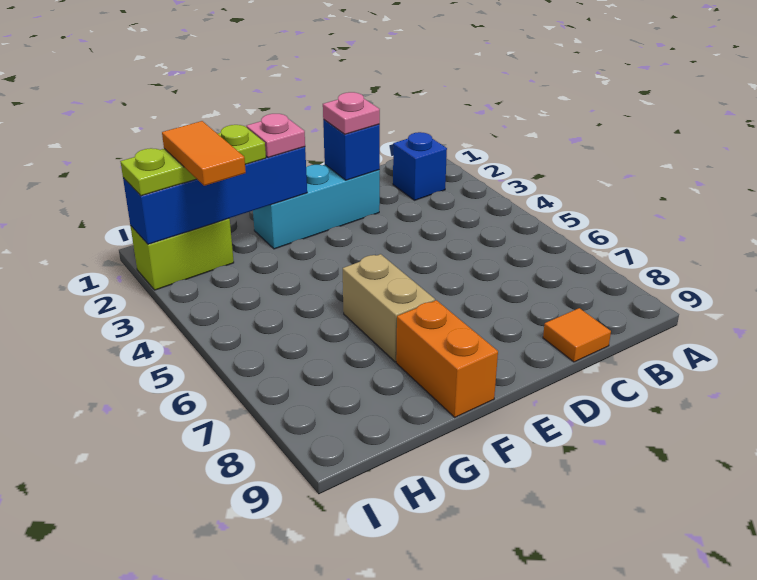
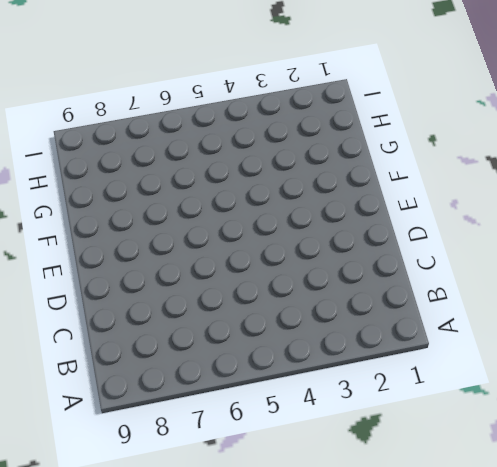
none -> blue brick B2 level 1
none -> orange tile C9 level 1
none -> cyan brick D2:F2 level 1

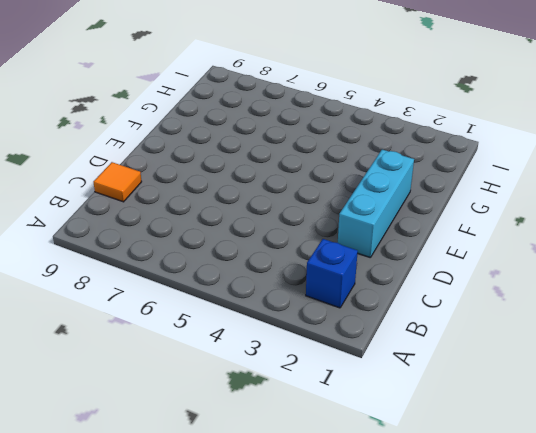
none -> tan brick F6:F7 level 1
none -> orange brick F8:F9 level 1
none -> lime brick H2:I2 level 1

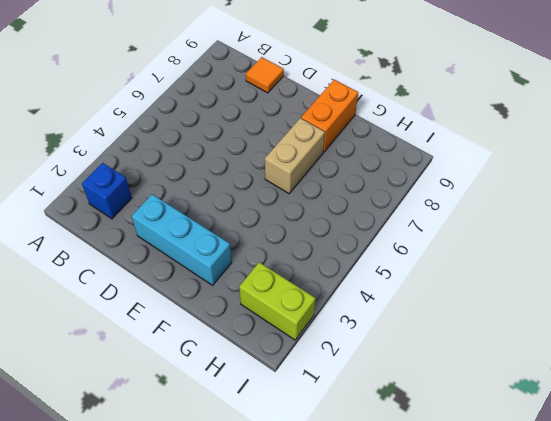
none -> blue brick D2 level 2
none -> blue brick F2:I2 level 2
none -> pink plate D2 level 3

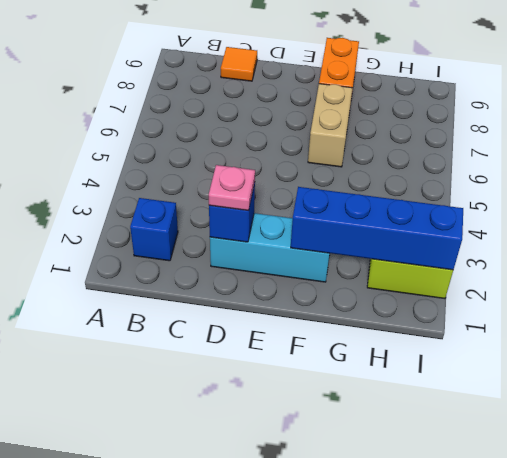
none -> pink plate F2 level 3
none -> lime plate G2:I2 level 3
none -> orange tile H2:H3 level 4

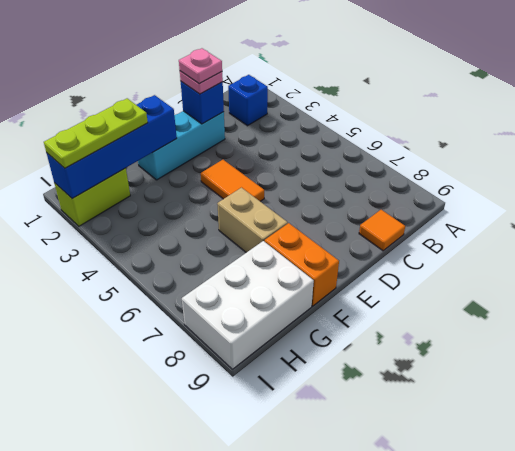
pink plate D2 level 4 -> pink plate F2 level 3
orange tile E4:E5 level 1 -> orange tile H2:H3 level 4
white brick G8:I9 level 1 -> none

